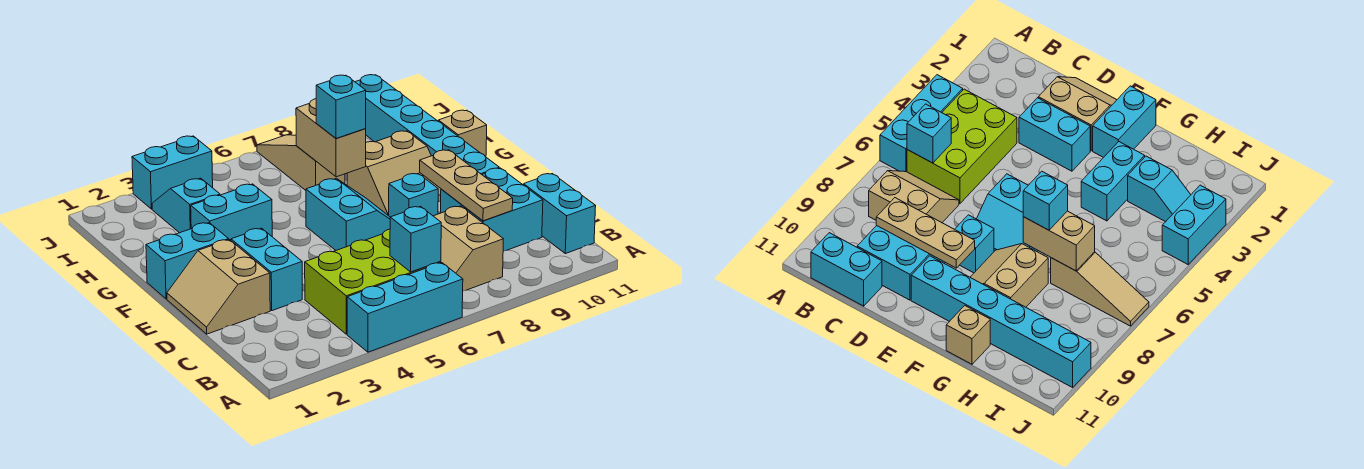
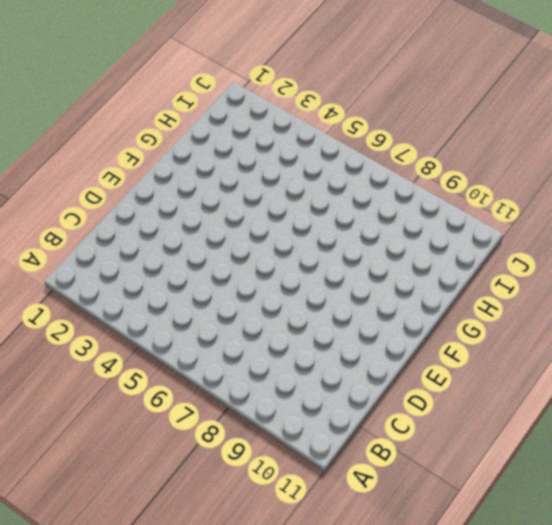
none -> cyan brick A4:A6 level 1
none -> lime brick B4:C6 level 1
none -> tan slope B7:C8 level 1 top 8

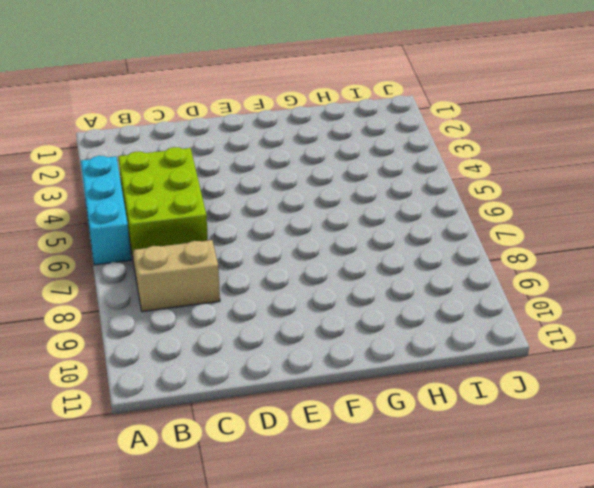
none -> cyan brick B11:C11 level 1
none -> cyan brick C9:D10 level 1
none -> tan slope D1:E2 level 1 top 2

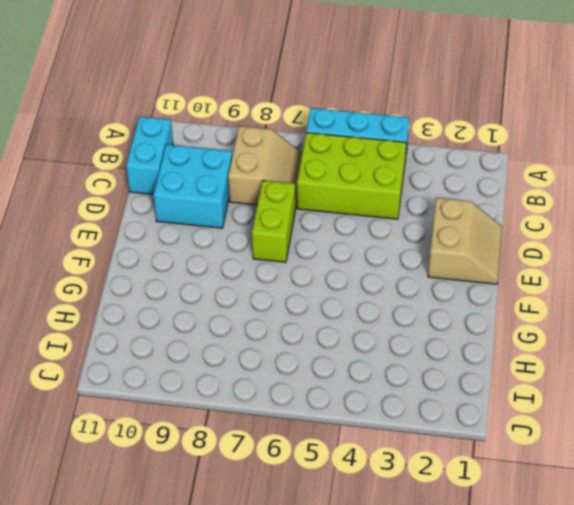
lime brick D7:E7 level 1 -> cyan slope E6:F7 level 1 top 6
none -> cyan brick D3:E3 level 1
none -> cyan brick E8 level 1
none -> cyan brick E10:J10 level 1

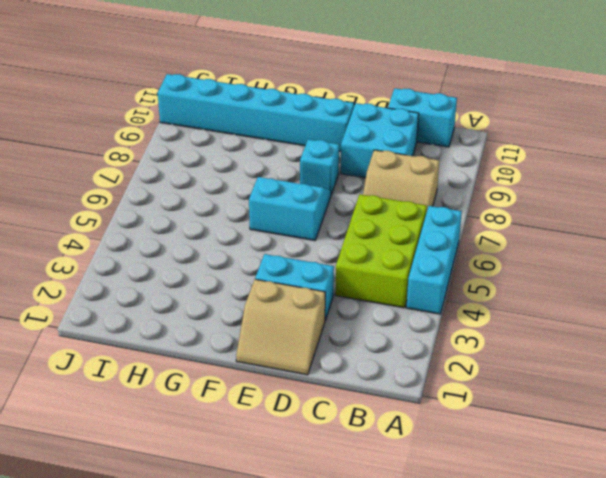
none -> cyan brick F1:F2 level 1
none -> tan slope F8:G9 level 1 top G
none -> cyan brick G3:G4 level 1

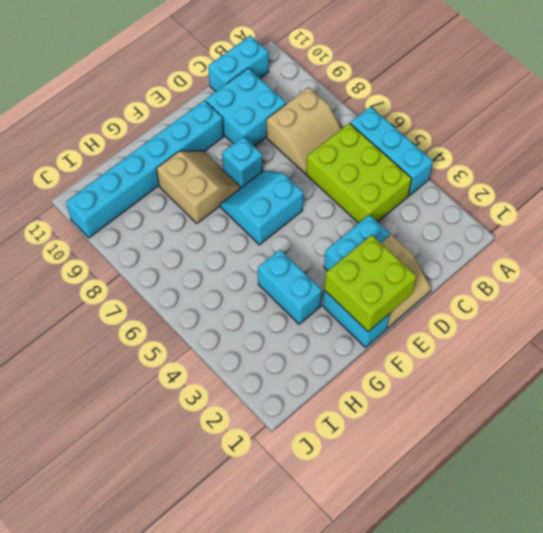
lime brick E1:F2 level 2 -> none
none -> tan brick G11 level 1
none -> cyan slope H3:I3 level 1 top H
none -> tan slope H7:J7 level 1 top H

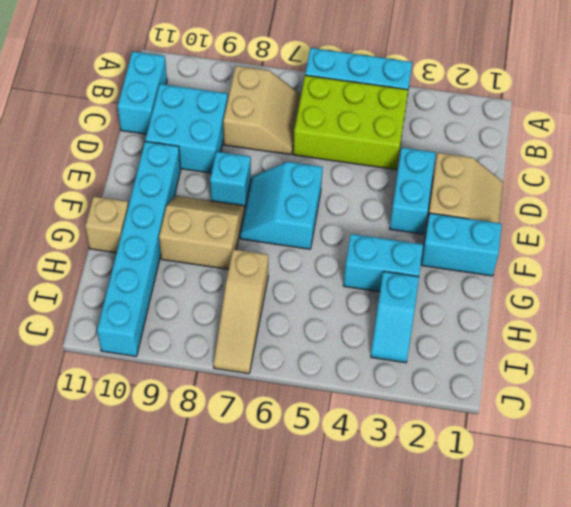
none -> cyan brick J3:J4 level 1
none -> cyan brick B6 level 2
none -> tan plate C9:E9 level 2

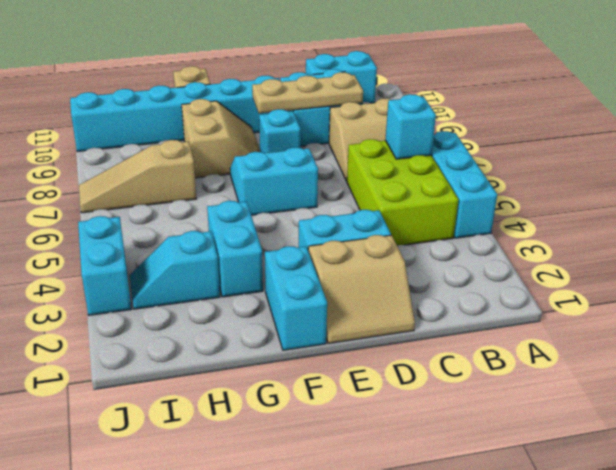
none -> tan brick G7:H7 level 2
none -> cyan brick G7 level 3

